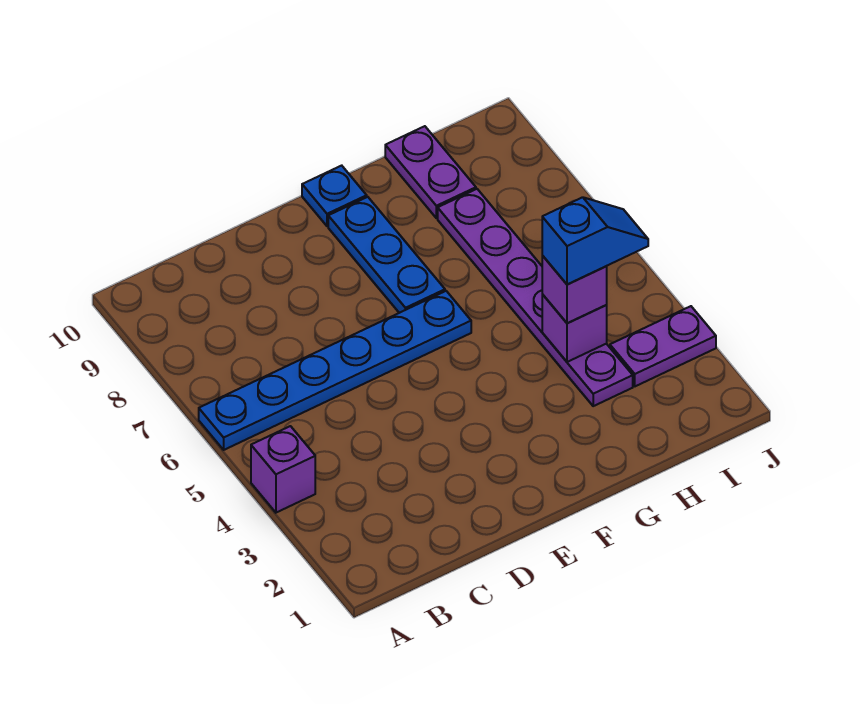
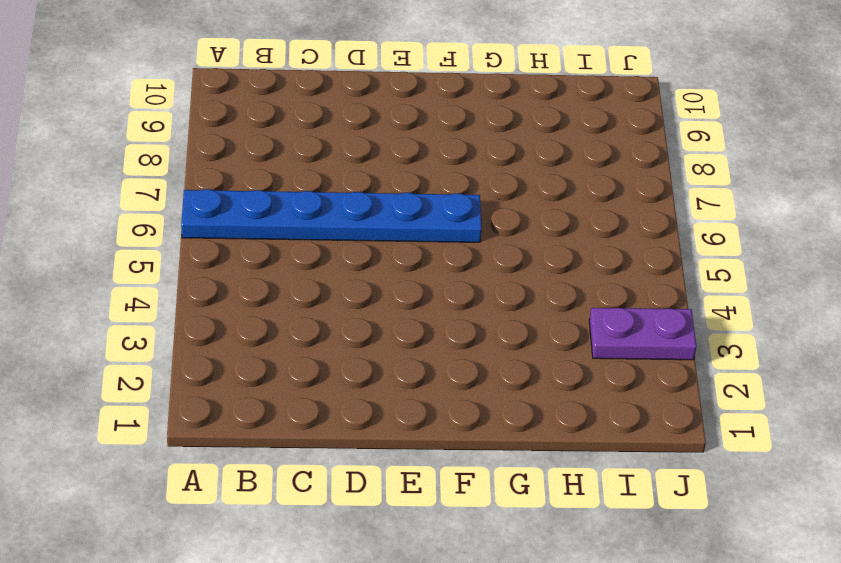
none -> purple brick A4 level 1
none -> blue plate F7:F9 level 1

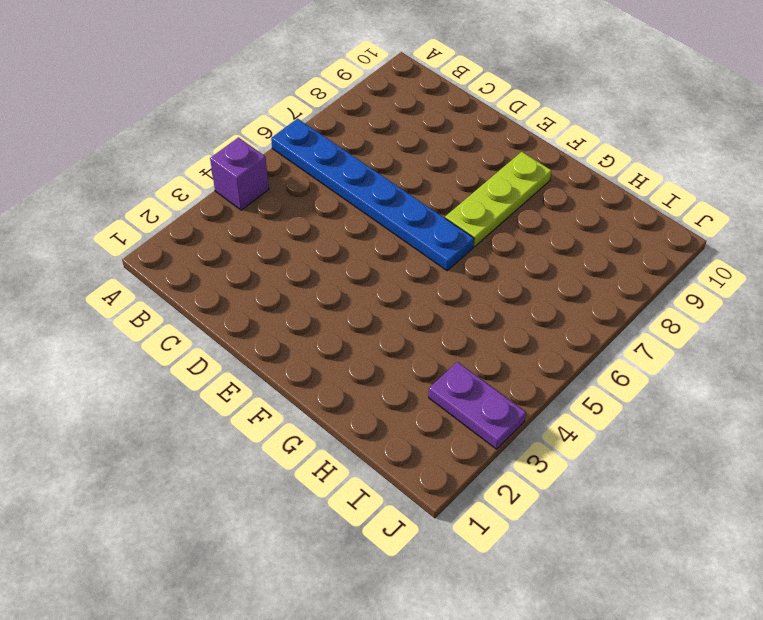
lime plate F7:F9 level 1 -> blue plate F7:F9 level 1
none -> blue plate F10 level 1
none -> purple plate H3:H8 level 1

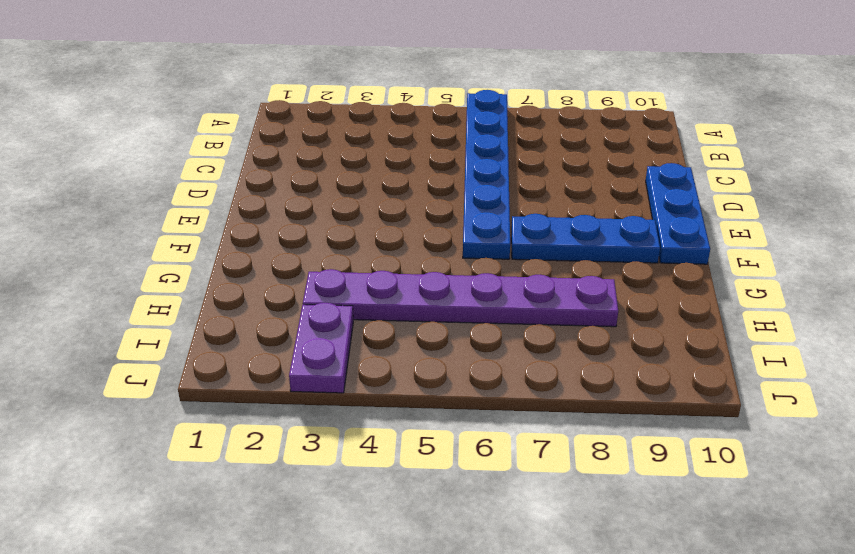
blue plate D10:F10 level 1 -> blue plate F10 level 1
none -> purple brick A4 level 1
none -> purple plate H9:H10 level 1

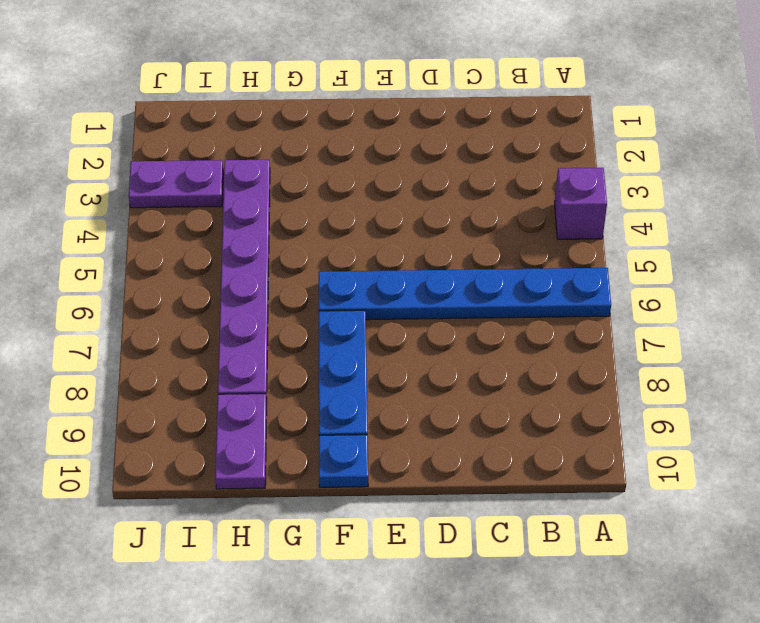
none -> purple brick H4 level 2
none -> purple brick H4 level 3

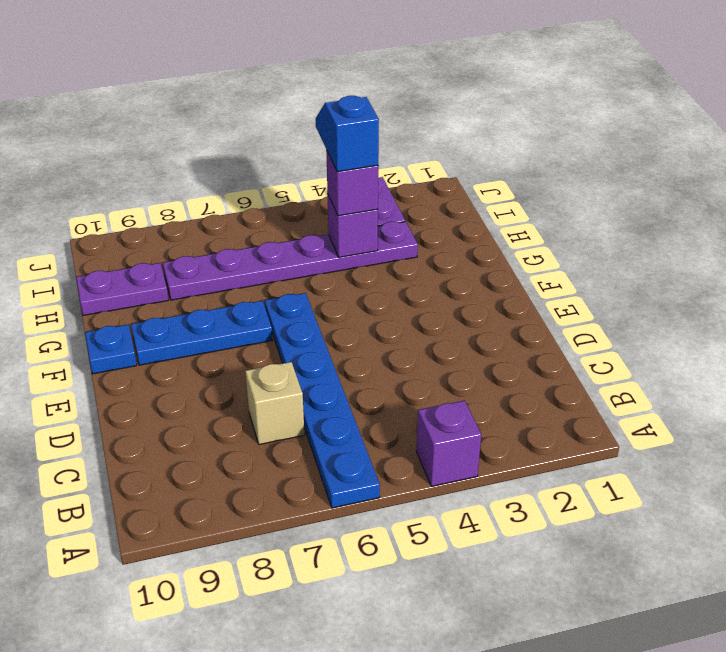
tan brick C7 level 1 -> none

